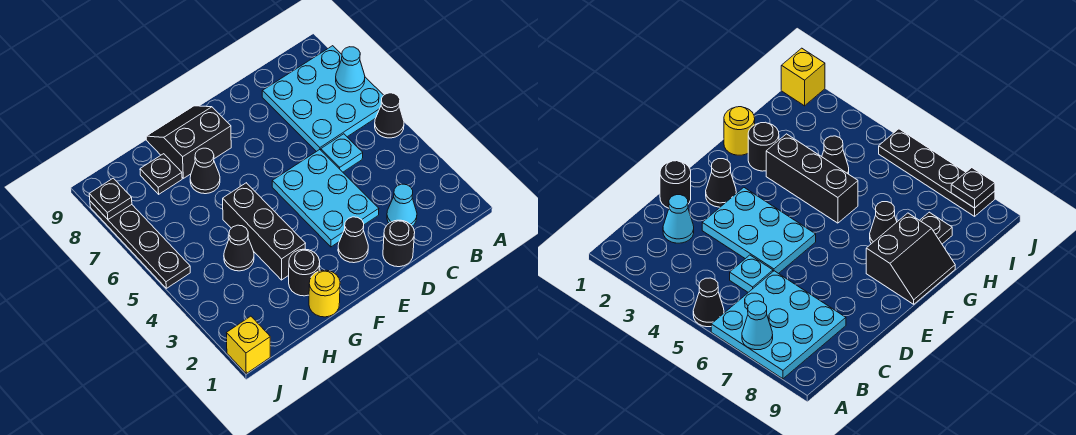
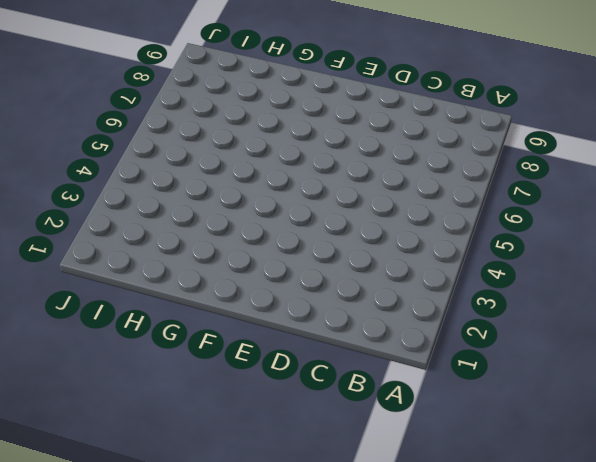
none -> black cone A5 level 1
none -> cyan plate A6:C8 level 1
none -> cyan cone C2 level 1

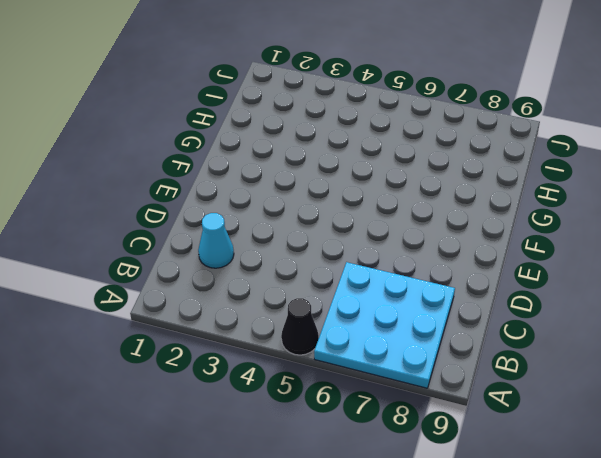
none -> cyan plate C5 level 1
none -> black round brick D1 level 1
none -> cyan plate D3:E5 level 1

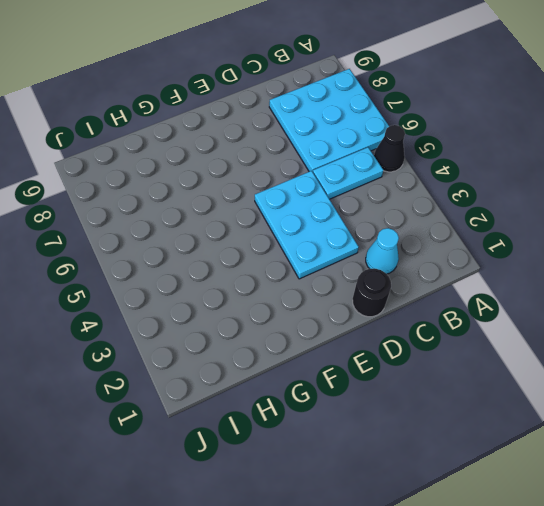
cyan plate B5:C5 level 1 -> cyan plate C5 level 1
none -> black cone E2 level 1
none -> black slope F8:G9 level 1 top 8
none -> yellow round brick G1 level 1

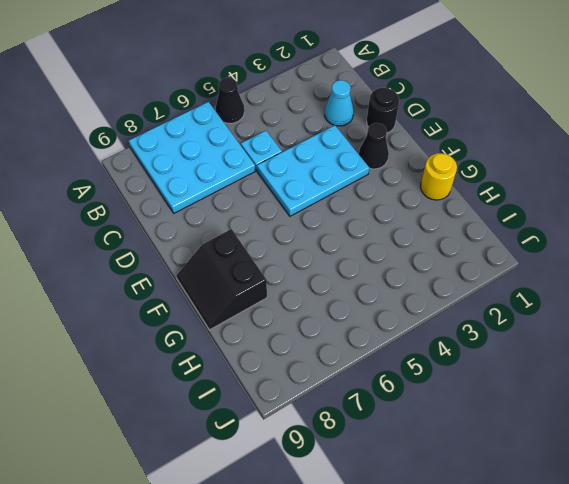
none -> black round brick G2 level 1
none -> black brick G3:G5 level 1
none -> black cone G7 level 1

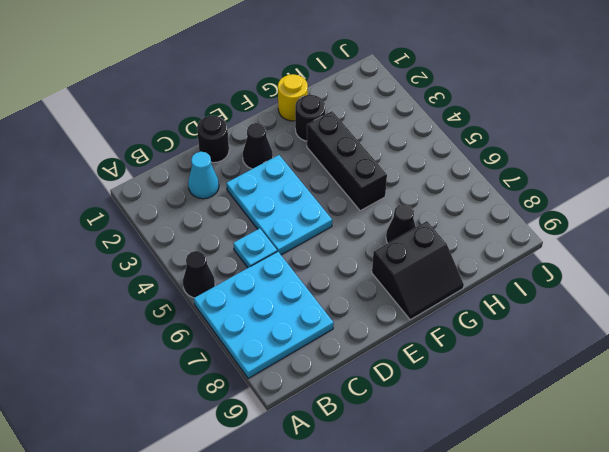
none -> black cone H4 level 1
none -> black plate H8 level 1
none -> yellow brick J1 level 1

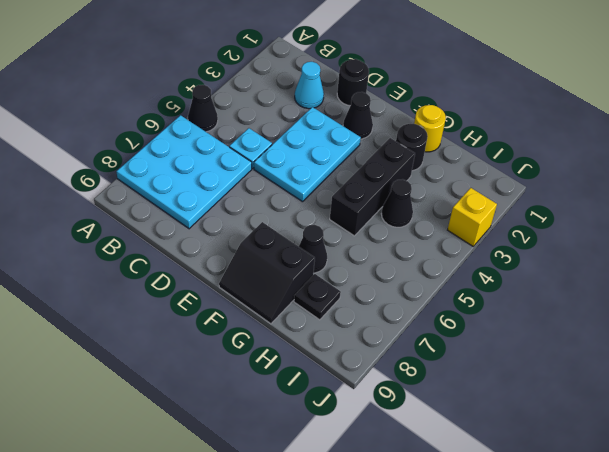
yellow brick J3 level 1 -> yellow brick J1 level 1
none -> black plate J5:J8 level 1
none -> cyan cone A7 level 2
none -> black plate J8 level 2

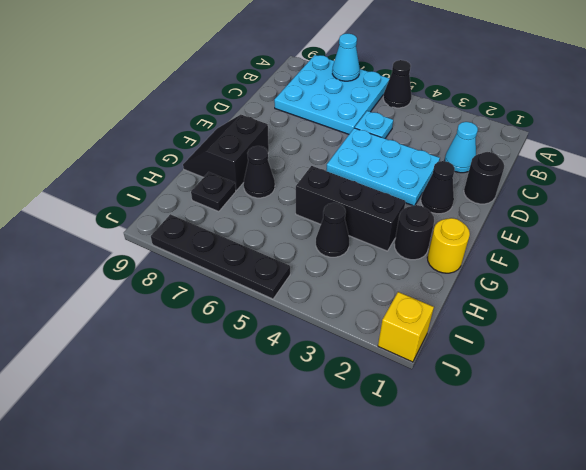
none -> black plate J8 level 2

